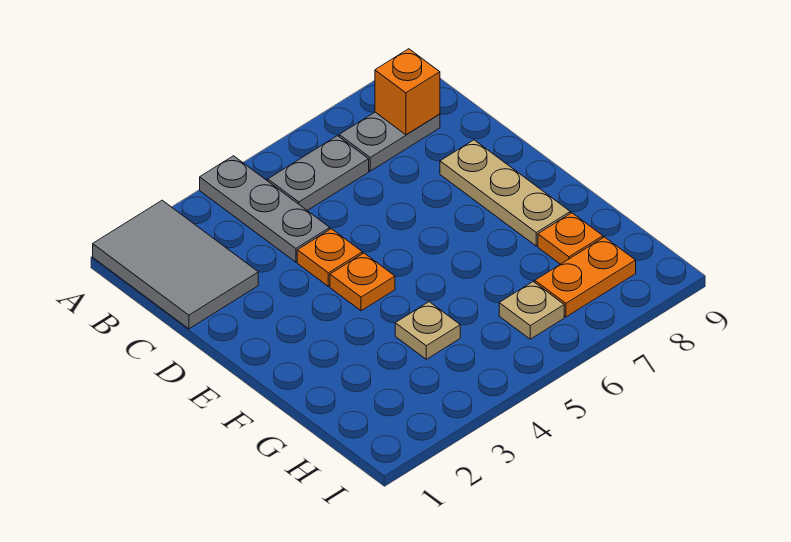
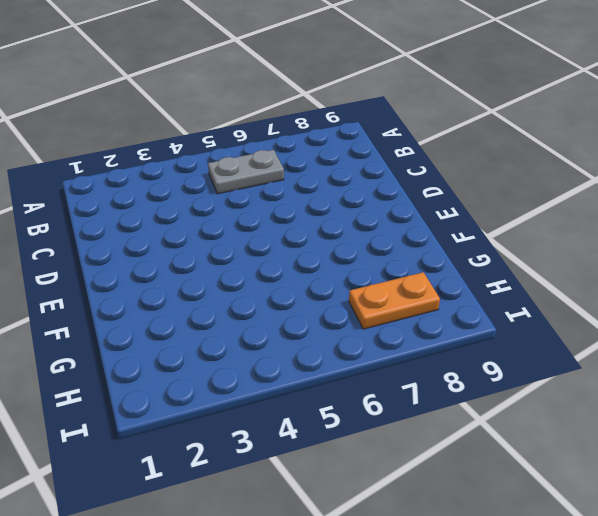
none -> grey tile A1:C2 level 1
none -> grey plate A4:C4 level 1
none -> grey plate B7:B8 level 1

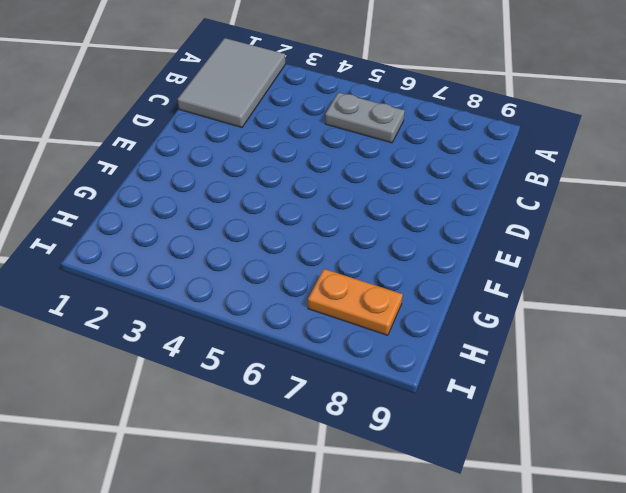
none -> grey plate A4:C4 level 1
none -> grey plate B7:B8 level 1
none -> orange plate D4 level 1

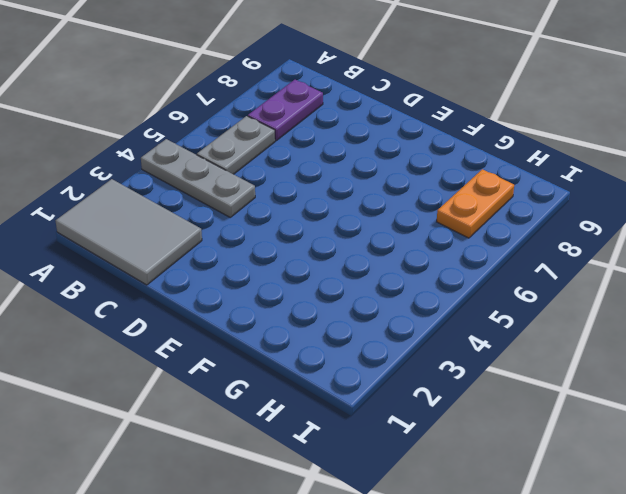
purple plate B7:B8 level 1 -> grey plate B7:B8 level 1
none -> orange plate D4 level 1
none -> tan plate D8:F8 level 1
none -> orange plate E4 level 1

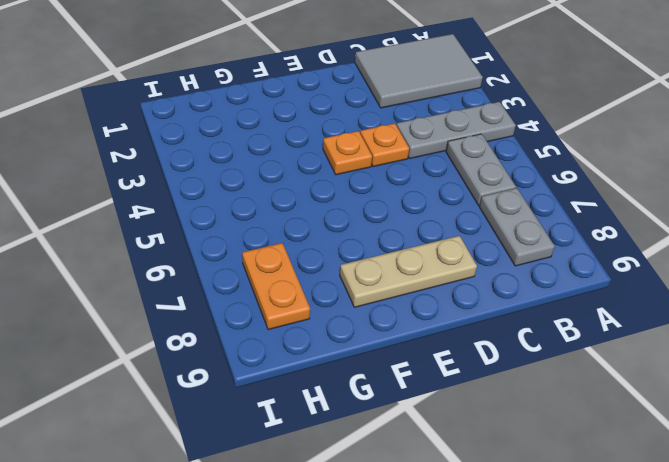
none -> tan plate G4 level 1
none -> orange plate G8 level 1
none -> tan plate H6 level 1

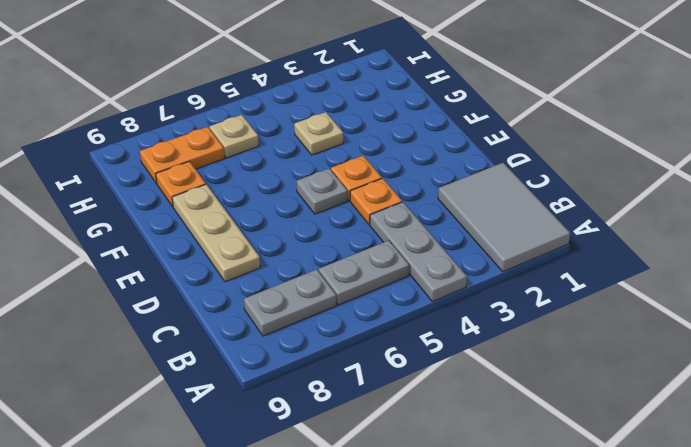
grey plate E5 level 1 -> none
none -> orange brick B8 level 2

